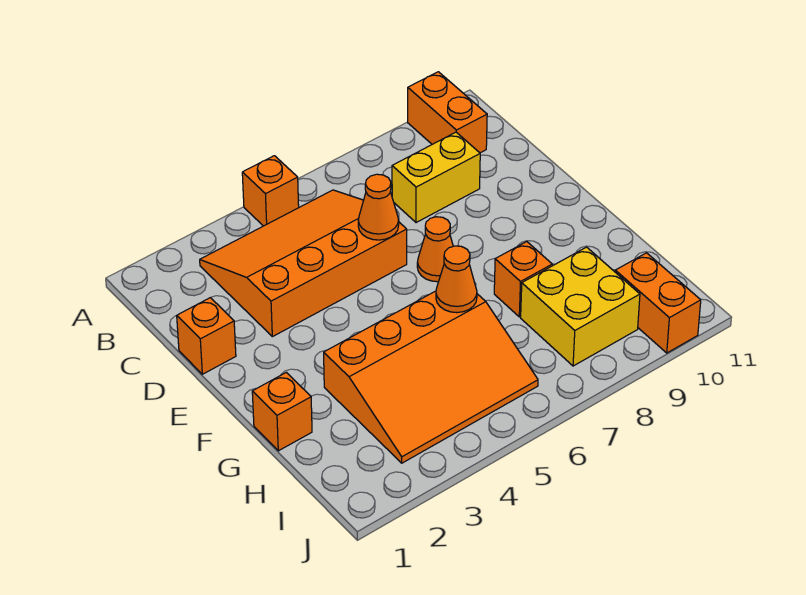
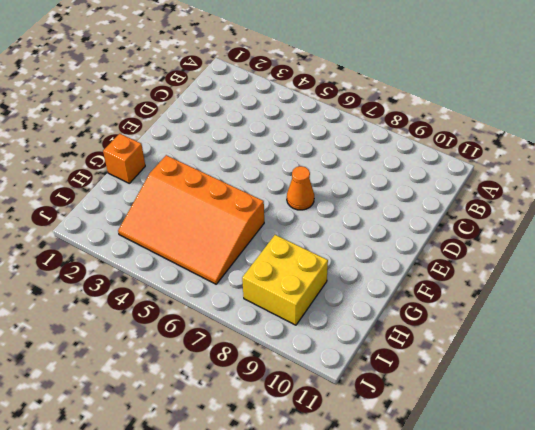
none -> orange brick A5 level 1
none -> orange brick A10:B10 level 1
none -> orange slope B3:D6 level 1 top D

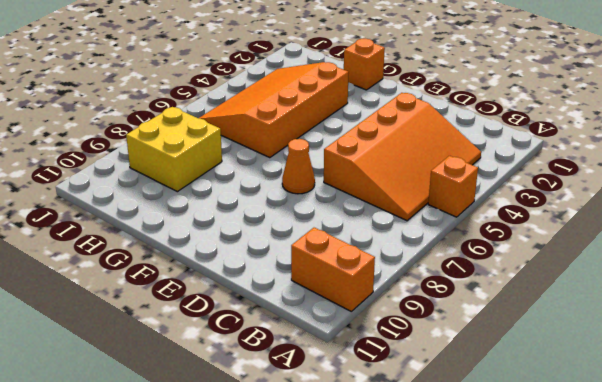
none -> yellow brick C8:C9 level 1
none -> orange brick D1 level 1
none -> orange brick G8 level 1

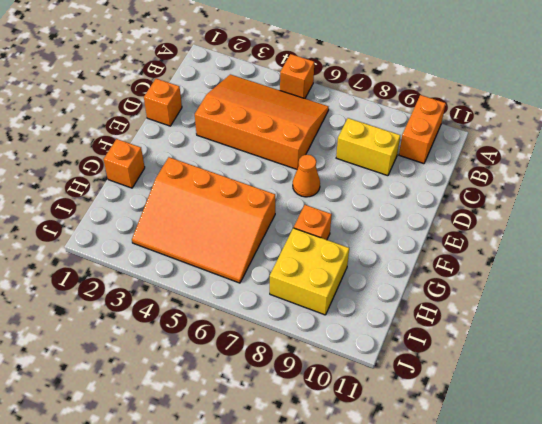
none -> orange brick I10:J10 level 1
none -> orange cone D6 level 2
none -> orange cone G6 level 2

